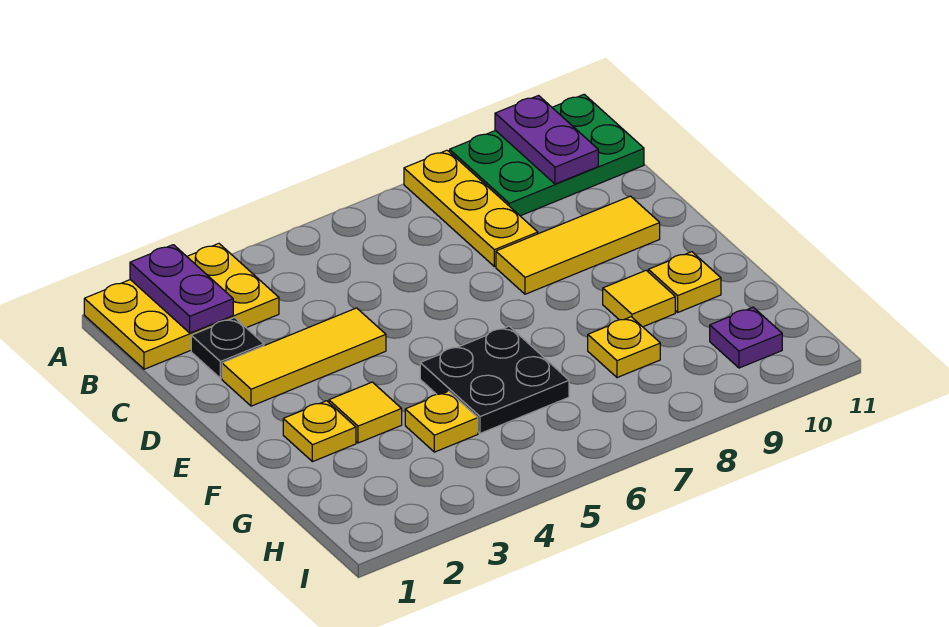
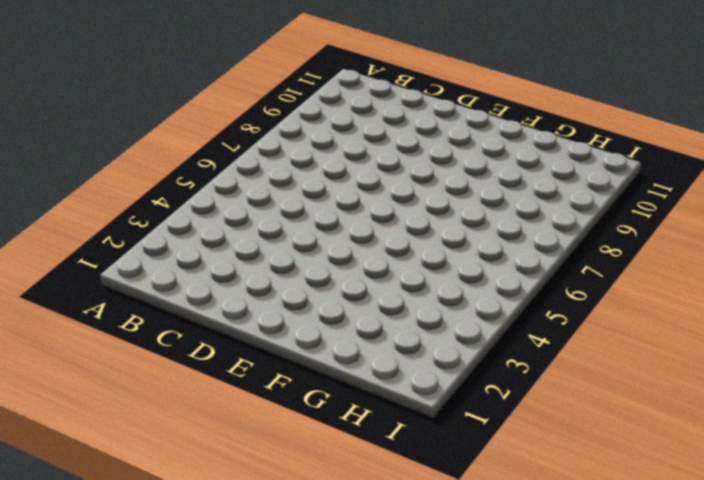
none -> yellow plate A1:B3 level 1
none -> yellow plate A8:C8 level 1
none -> green plate A9:B11 level 1

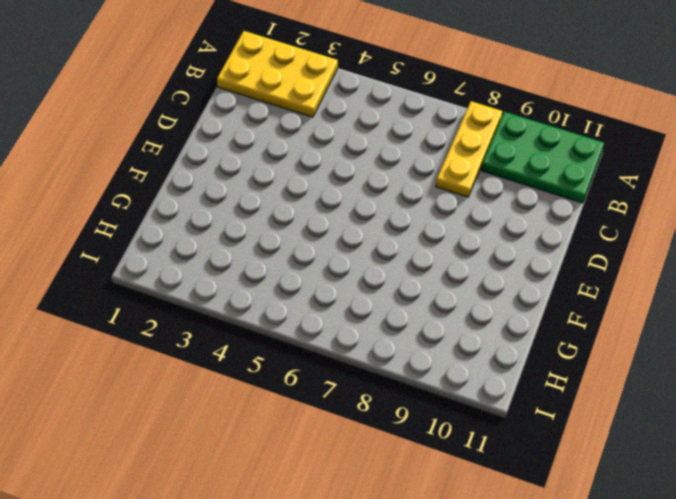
none -> black plate C2 level 1
none -> yellow tile D2:D4 level 1
none -> yellow tile D8:D10 level 1

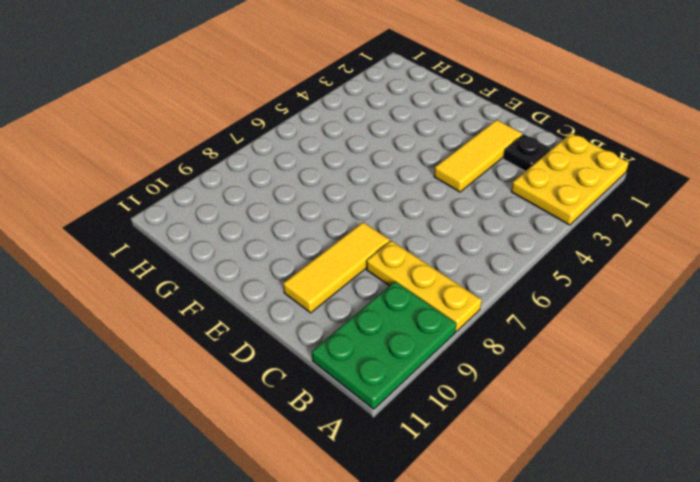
none -> yellow plate F2 level 1
none -> yellow tile F3 level 1
none -> black plate F5:G6 level 1

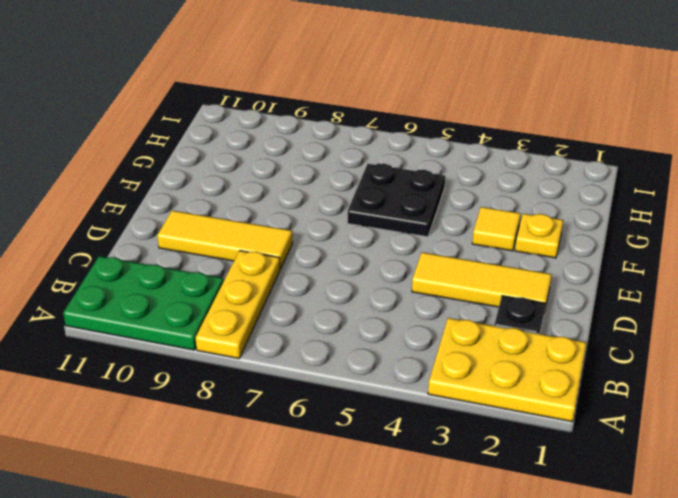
none -> yellow tile F9 level 1
none -> yellow plate F10 level 1
none -> yellow plate G4 level 1

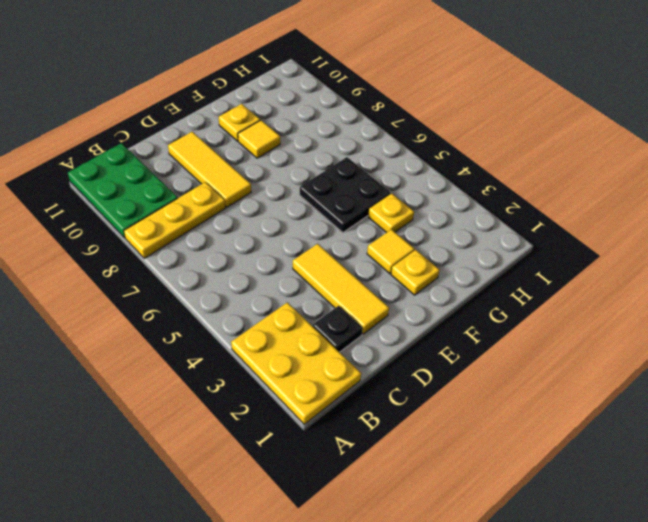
none -> yellow plate G8 level 1
none -> purple plate H10 level 1
none -> purple plate A2:B2 level 2

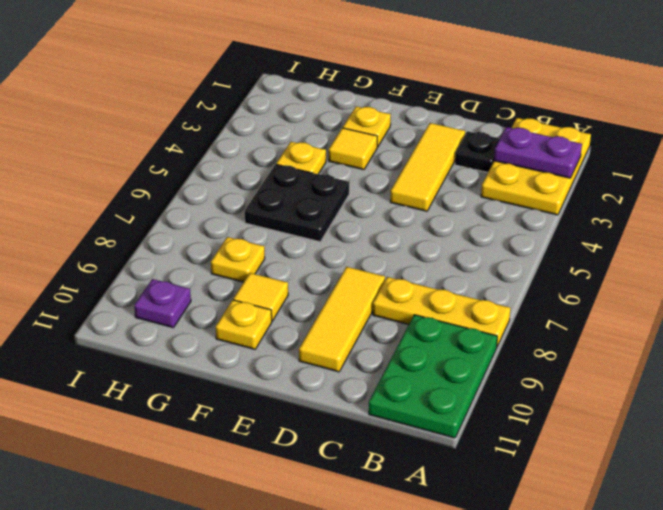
none -> purple plate A10:B10 level 2

